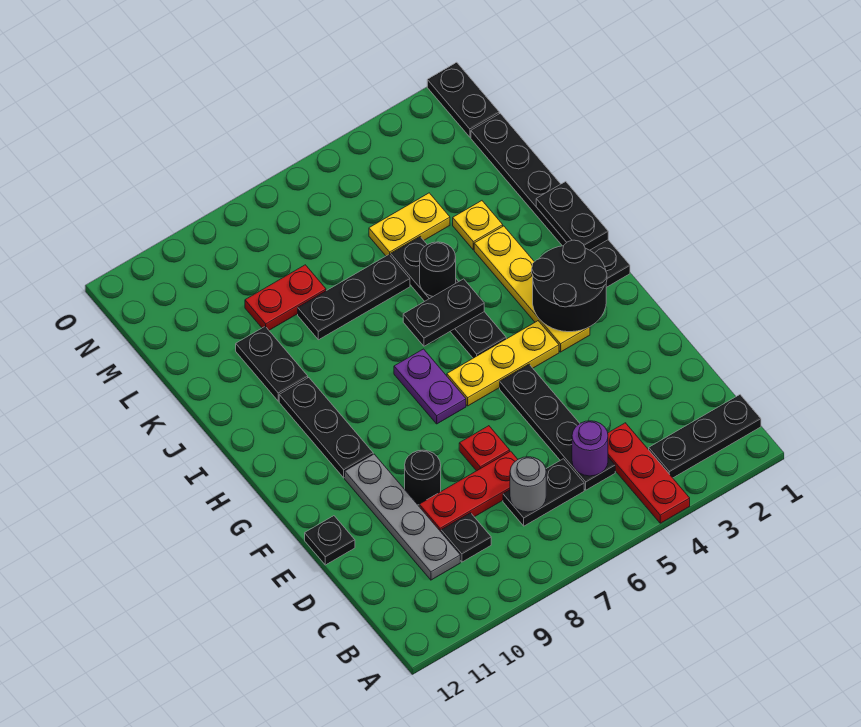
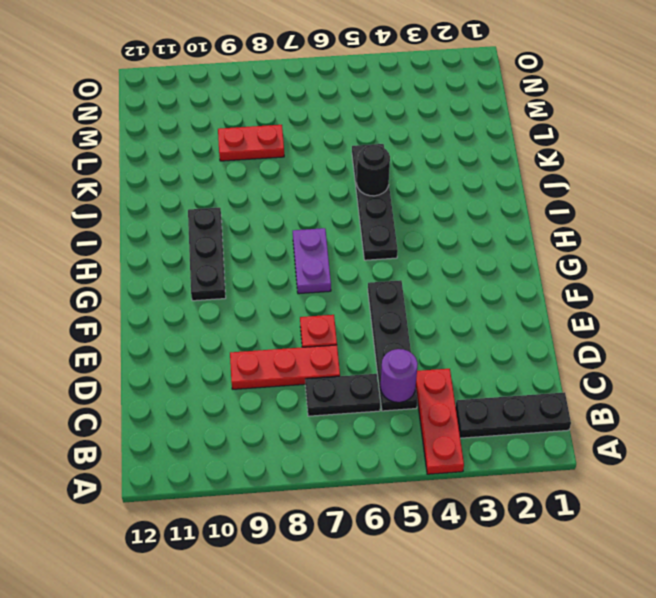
none -> black plate C9 level 1
none -> grey plate C10:F10 level 1
none -> black round brick E9 level 1

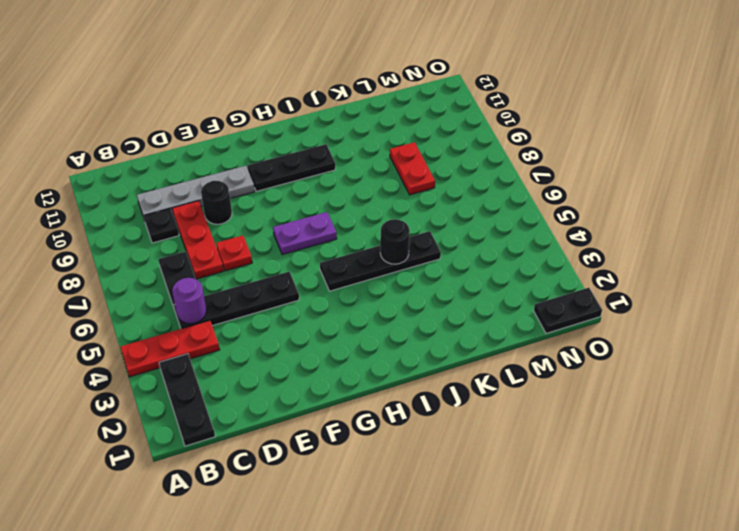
none -> black plate E12 level 1
none -> yellow plate G3:J3 level 1
none -> yellow plate G4:G6 level 1

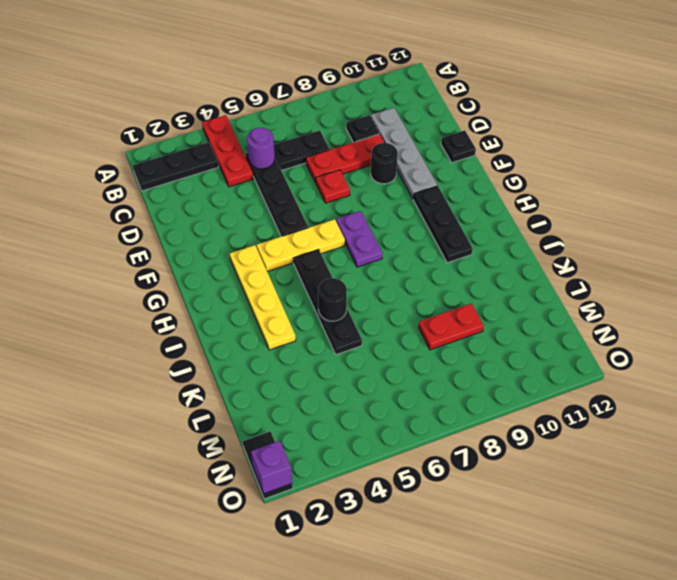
purple brick O1 level 2 -> none
none -> black plate H1:M1 level 1
none -> black plate J10:K10 level 1
none -> yellow plate K3 level 1

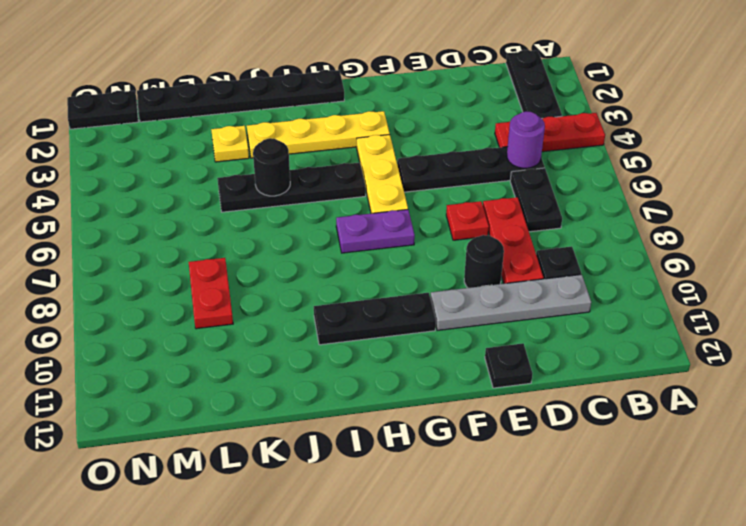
none -> black plate J10:K10 level 1
none -> black plate K6:K8 level 1
none -> yellow plate L4:L5 level 1

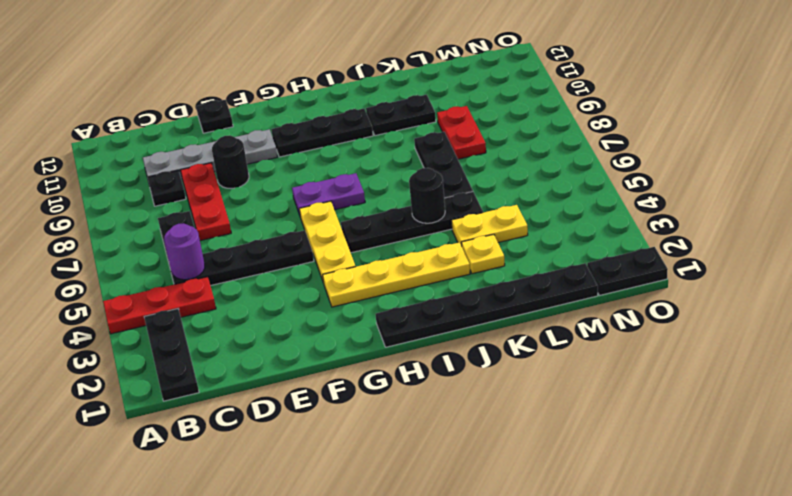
yellow plate K4:L4 level 1 -> yellow plate L4:L5 level 1
none -> red plate E7 level 1
none -> grey round brick C7 level 2
none -> black round brick G2:H3 level 2

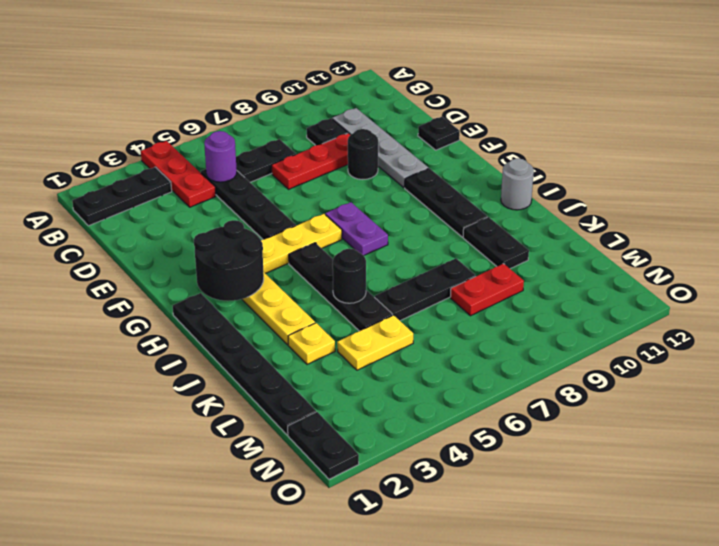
grey round brick I12 level 1 -> grey round brick C7 level 2
none -> red plate E7 level 1
none -> black plate I1:J1 level 2
none -> black plate I5:I6 level 2

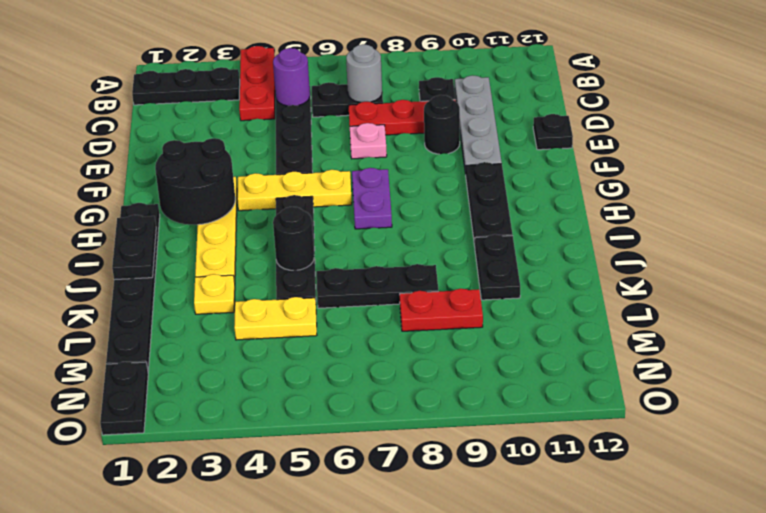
pink plate E7 level 1 -> red plate E7 level 1
none -> black plate I5:I6 level 2

